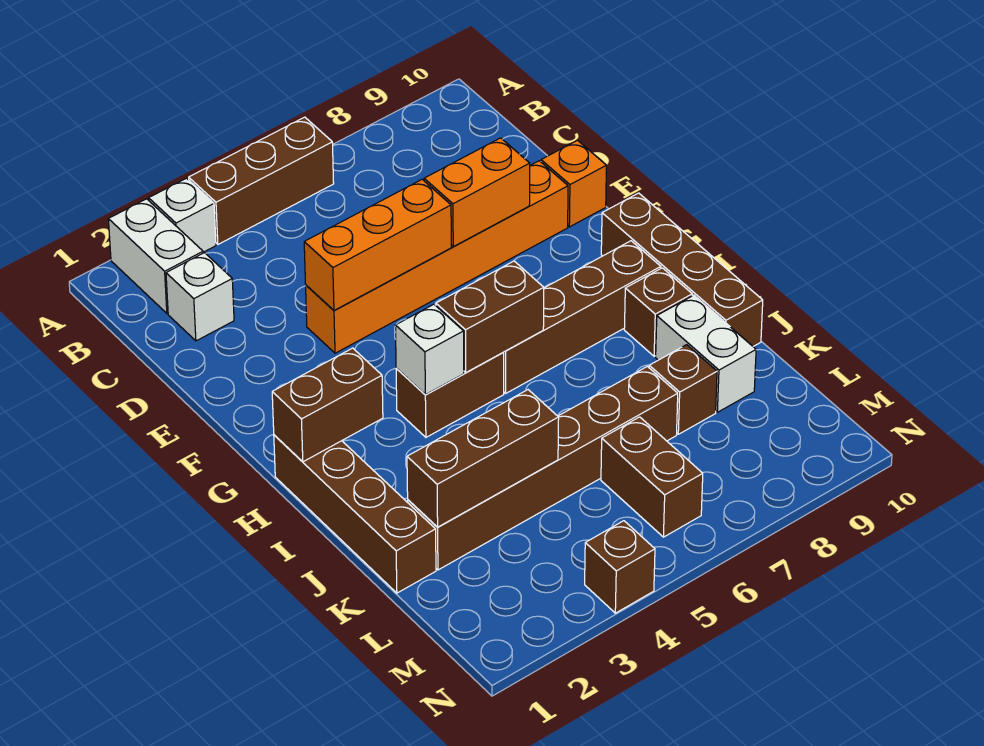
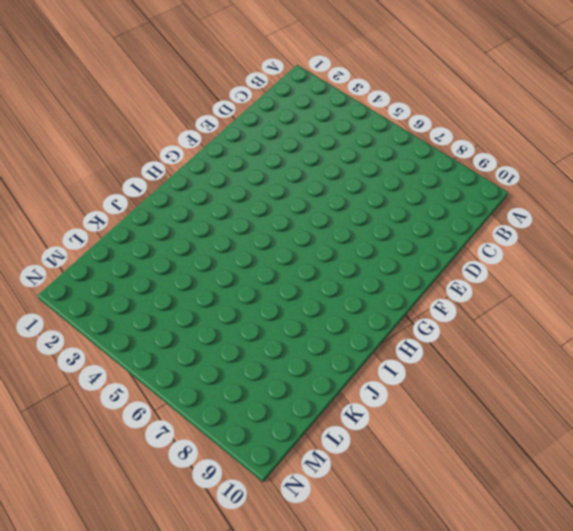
none -> white brick A2:B2 level 1
none -> white brick A3 level 1
none -> brown brick A4:A6 level 1

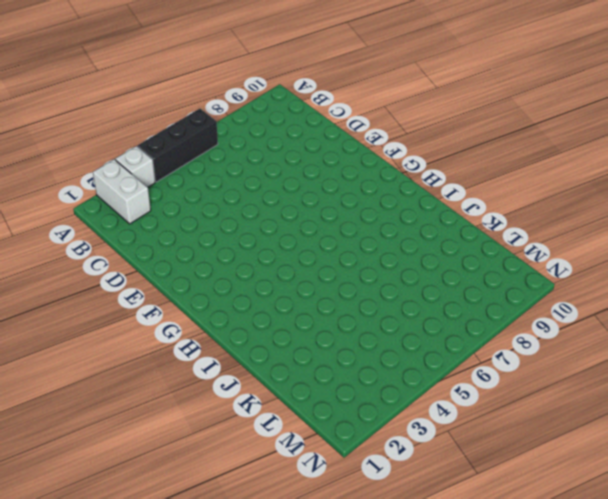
black brick A4:A6 level 1 -> brown brick A4:A6 level 1
none -> white brick C2 level 1
none -> orange brick E4:E9 level 1
none -> orange brick E10 level 1

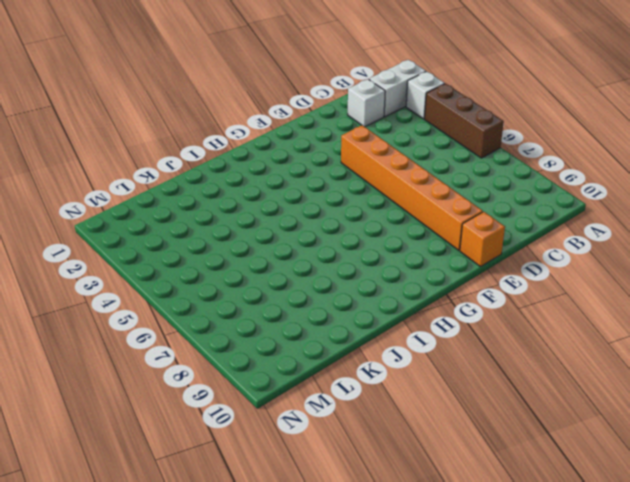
none -> brown brick G10:J10 level 1
none -> brown brick H1:K1 level 1
none -> brown brick H4:H5 level 1

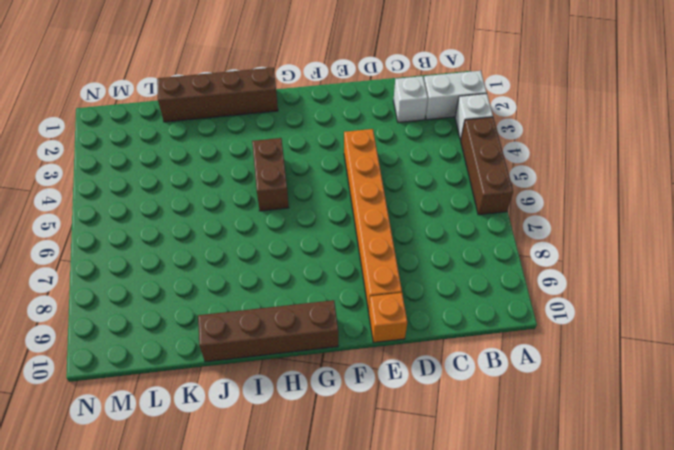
none -> brown brick H6:H9 level 1
none -> brown brick I9 level 1
none -> white brick J9:K9 level 1

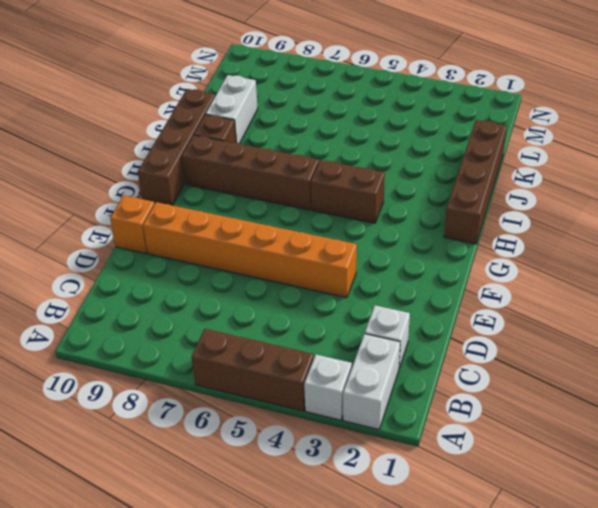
none -> brown brick K2:K7 level 1
none -> brown brick K8 level 1
none -> brown brick L6:M6 level 1

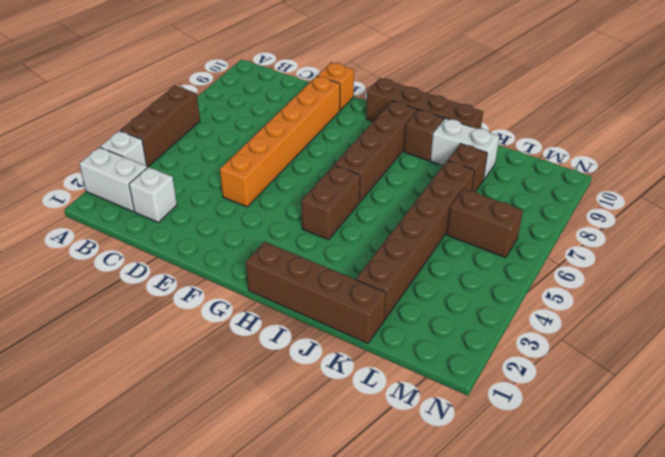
none -> brown brick N4 level 1
none -> orange brick E4:E6 level 2
none -> orange brick E7:E8 level 2

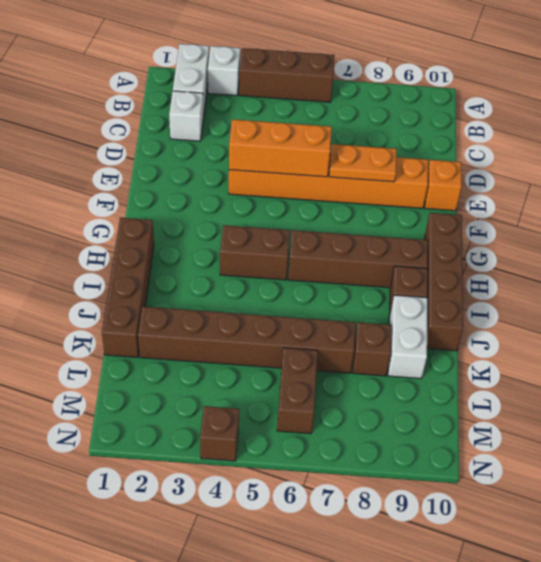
orange plate E7:E8 level 2 -> orange brick E7:E8 level 2
none -> brown brick H1:H2 level 2
none -> white brick H4 level 2
none -> brown brick H5:H6 level 2

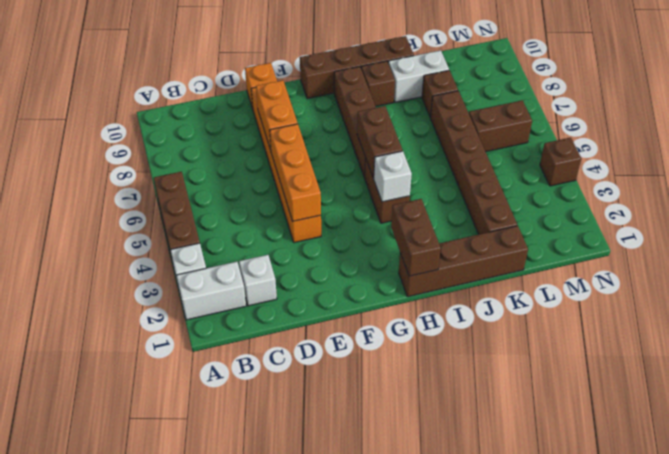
none -> brown brick K2:K4 level 2

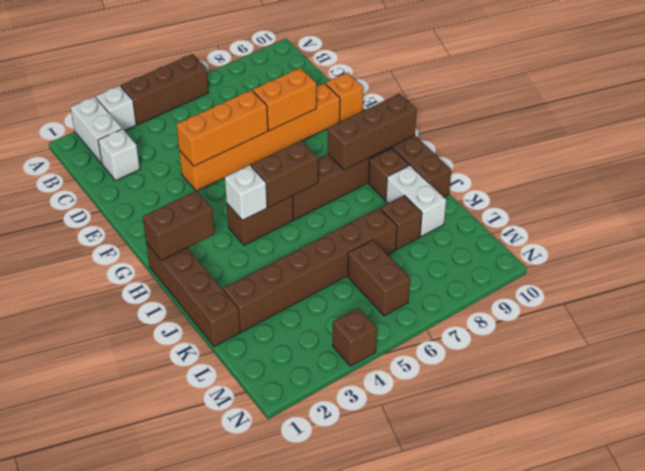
brown brick H8:H10 level 2 -> brown brick K2:K4 level 2

